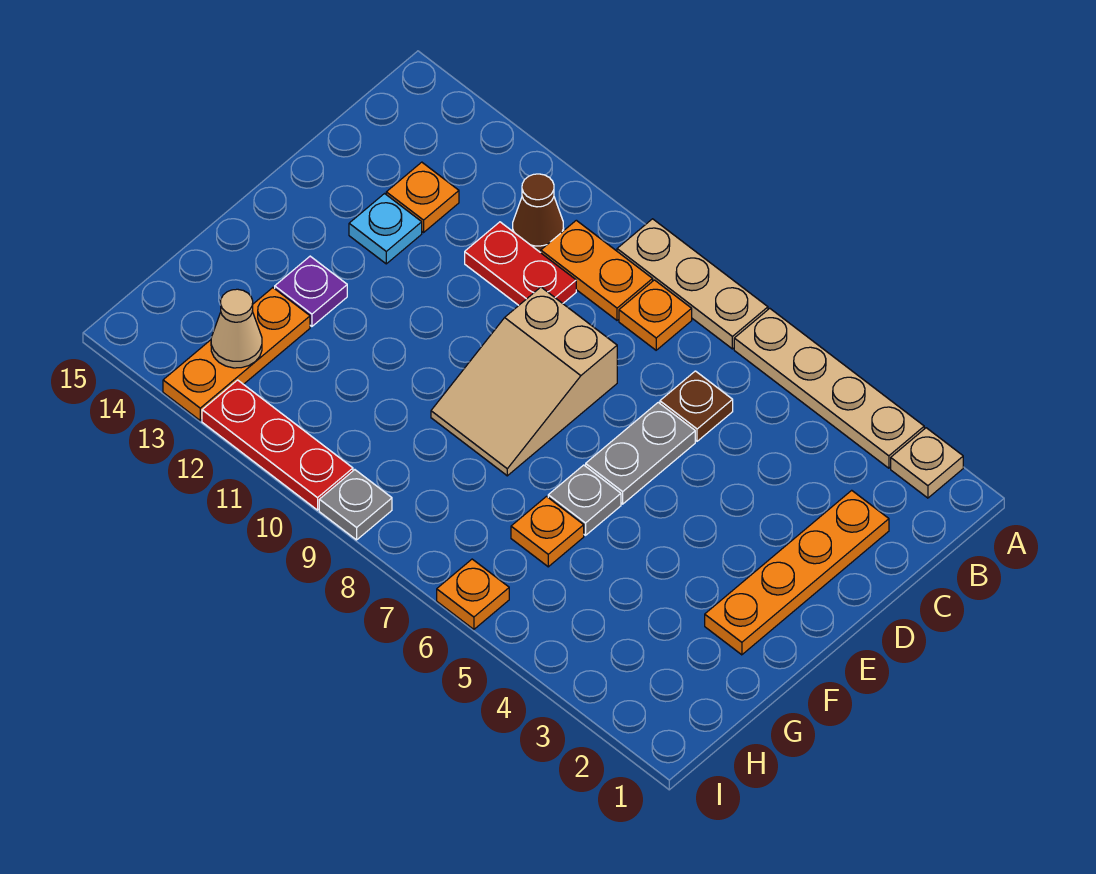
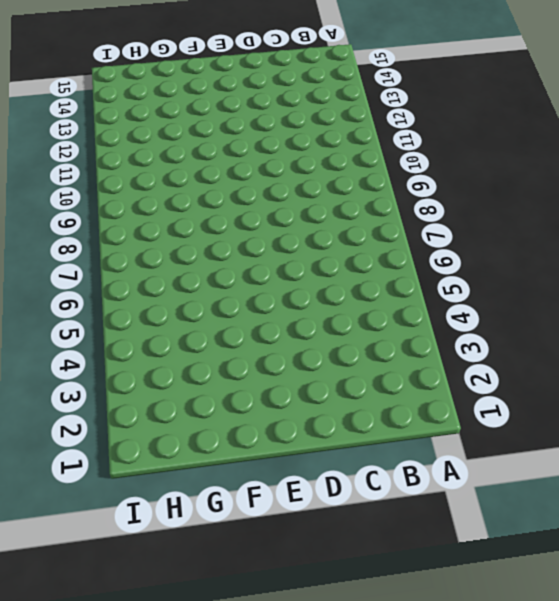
none -> tan plate A2 level 1
none -> tan plate A3:A6 level 1
none -> tan plate A7:A9 level 1

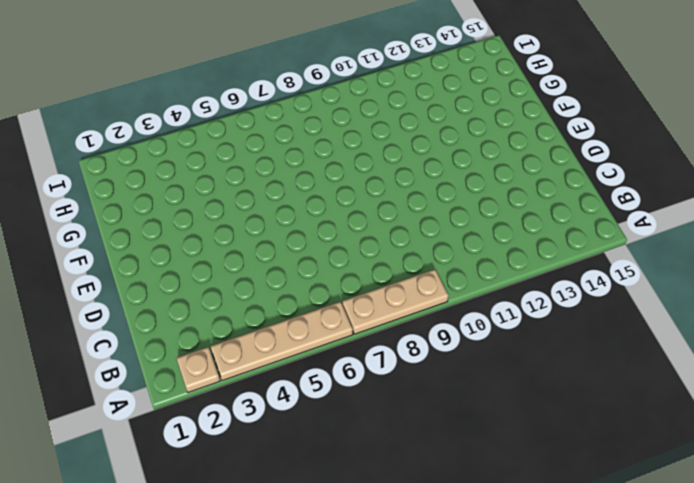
none -> orange plate B8 level 1
none -> orange plate B9:B10 level 1
none -> brown cone B11 level 1

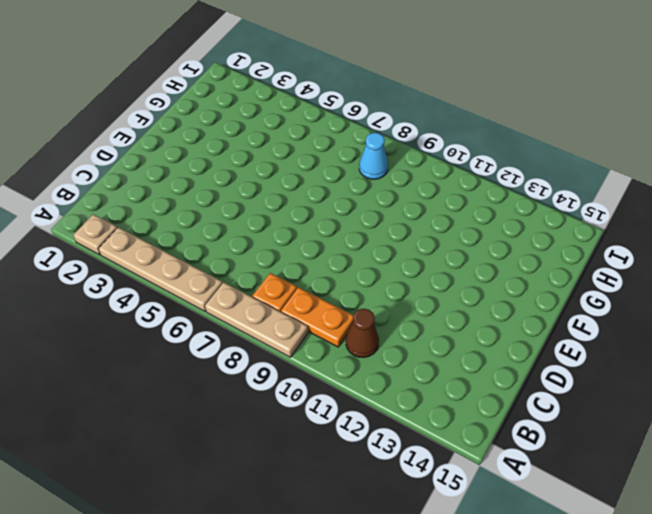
cyan cone H8 level 1 -> none
none -> orange plate C2:F2 level 1
none -> brown plate C6 level 1
none -> red plate C10:C11 level 1

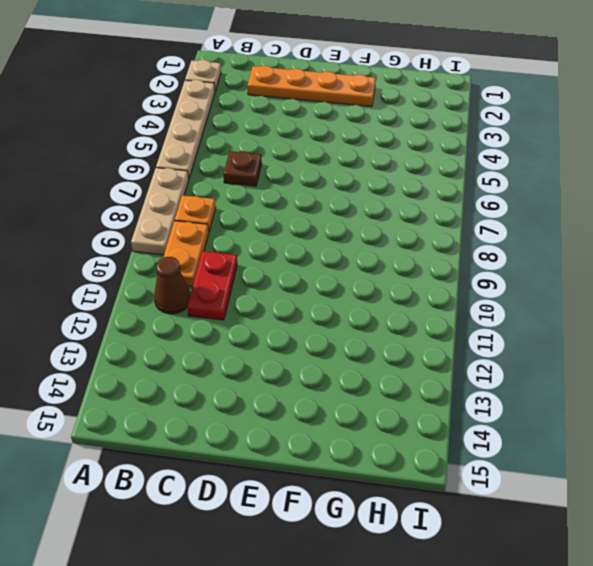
none -> orange plate C13 level 1
none -> grey plate D6:E6 level 1
none -> tan slope D8:F9 level 1 top D

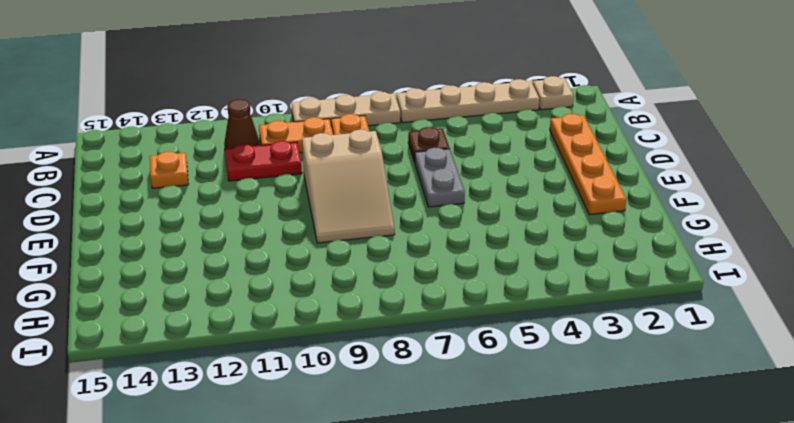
none -> cyan plate D13 level 1
none -> grey plate F6 level 1
none -> purple plate F13 level 1

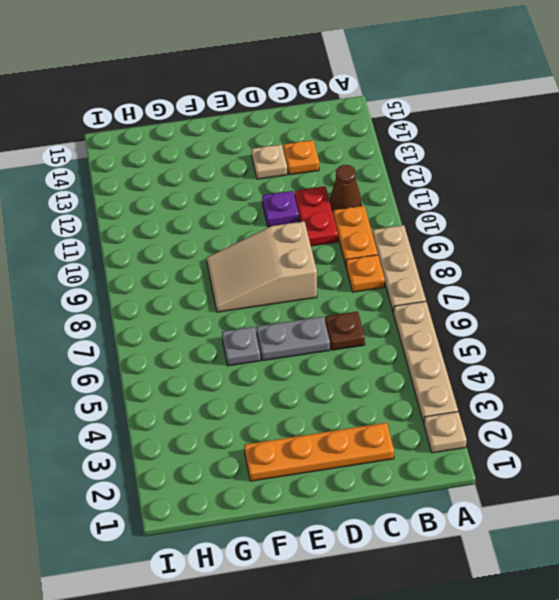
purple plate D11 level 1 -> purple plate F13 level 1
tan plate D13 level 1 -> cyan plate D13 level 1
none -> orange plate G6 level 1
none -> orange plate G13:I13 level 1
none -> orange plate I6 level 1

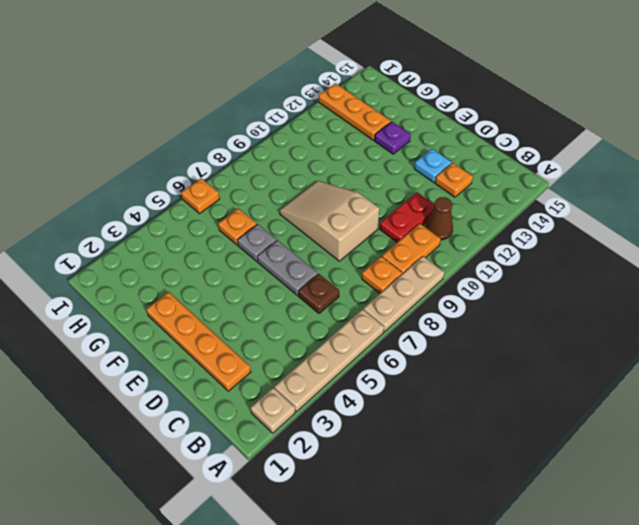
none -> grey plate I9 level 1
none -> red plate I10:I12 level 1
none -> tan cone H13 level 2

